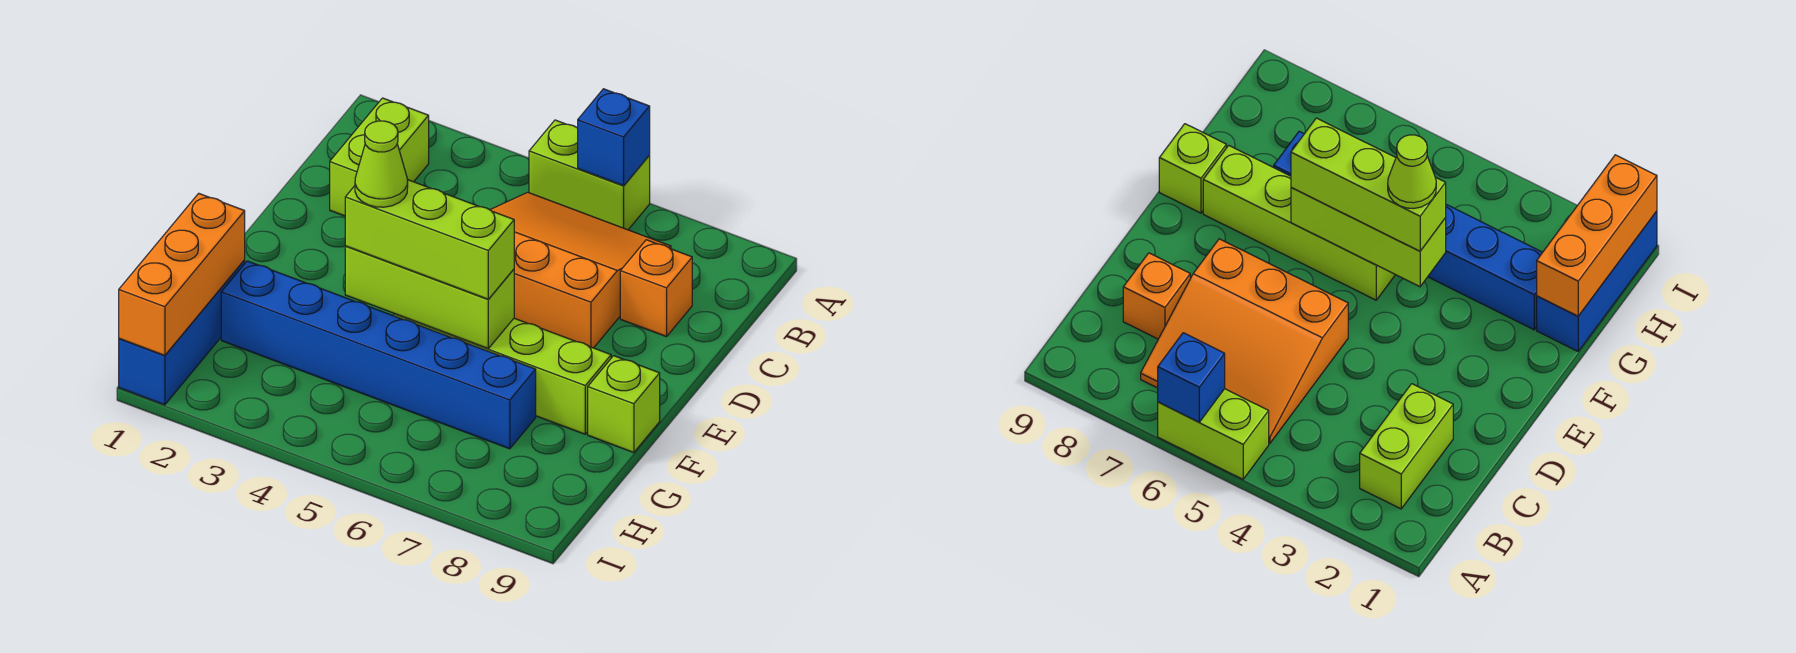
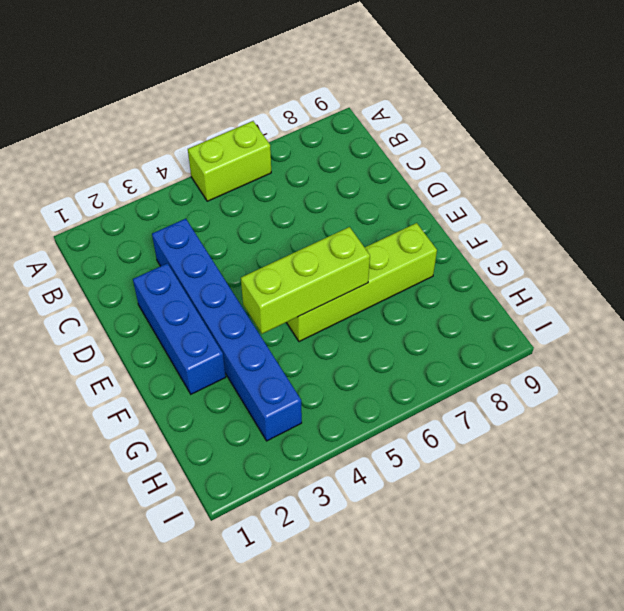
blue brick C3:H3 level 1 -> blue brick G2:G7 level 1
blue brick D2:F2 level 1 -> blue brick G1:I1 level 1
none -> lime brick B2:C2 level 1
none -> orange slope B5:D7 level 1 top D
none -> orange brick C8 level 1

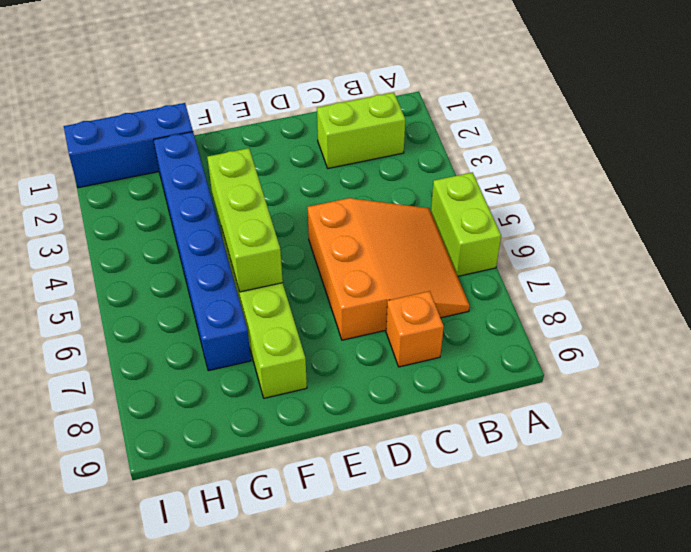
none -> lime brick F9 level 1
none -> blue brick A6 level 2
none -> orange brick G1:I1 level 2

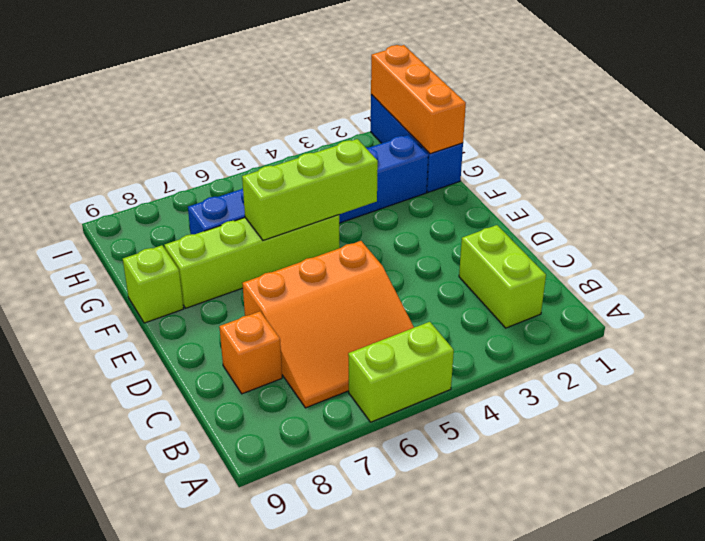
none -> blue brick A6 level 2
none -> lime brick F4:F6 level 3
none -> lime cone F4 level 4

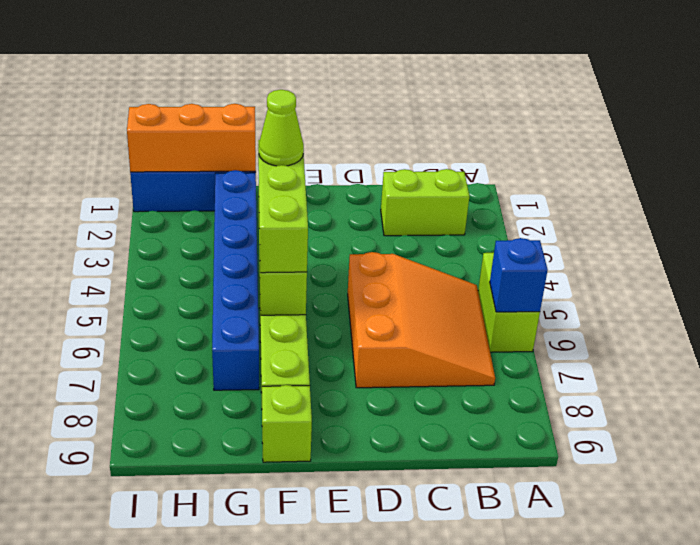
none -> orange brick C8 level 1

